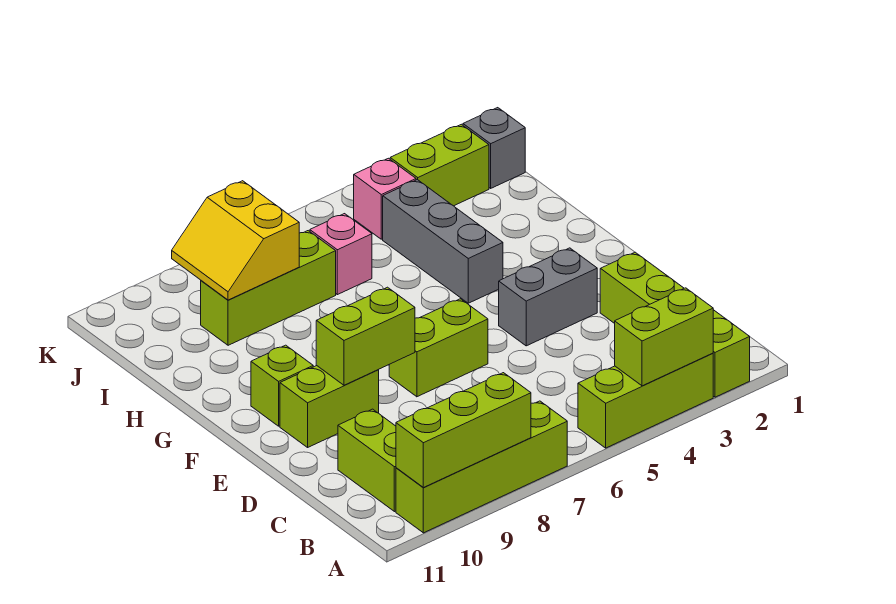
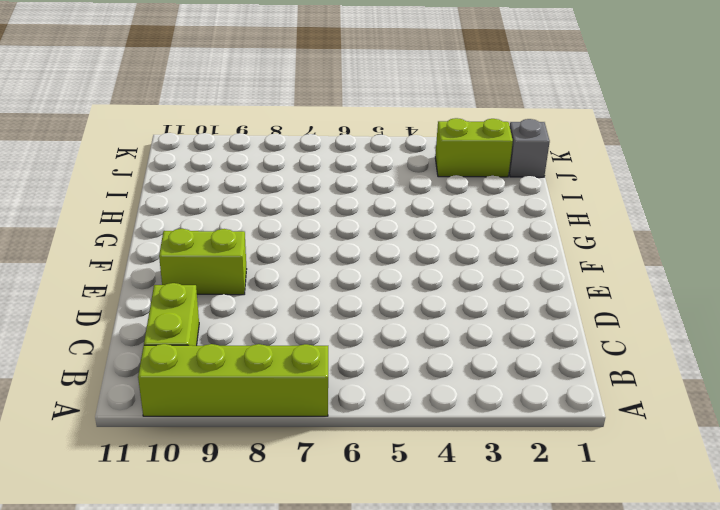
none -> lime brick A2:D2 level 1
none -> lime brick A3:A5 level 1
none -> grey brick E3:E4 level 1

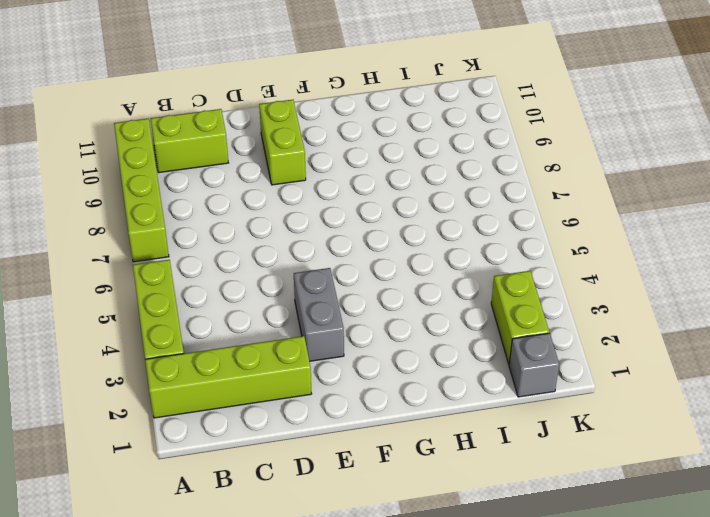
none -> lime brick E6:E7 level 1
none -> lime brick F10 level 1
none -> grey brick G4:I4 level 1

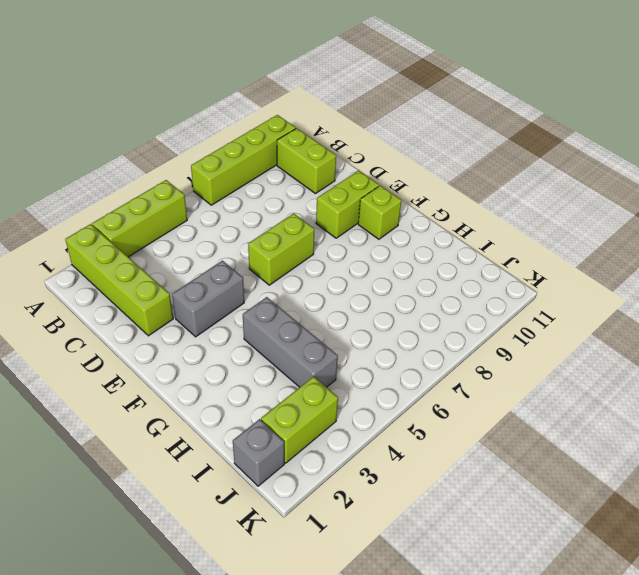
none -> pink brick I6 level 1
none -> lime brick I7:I9 level 1
none -> pink brick J4 level 1

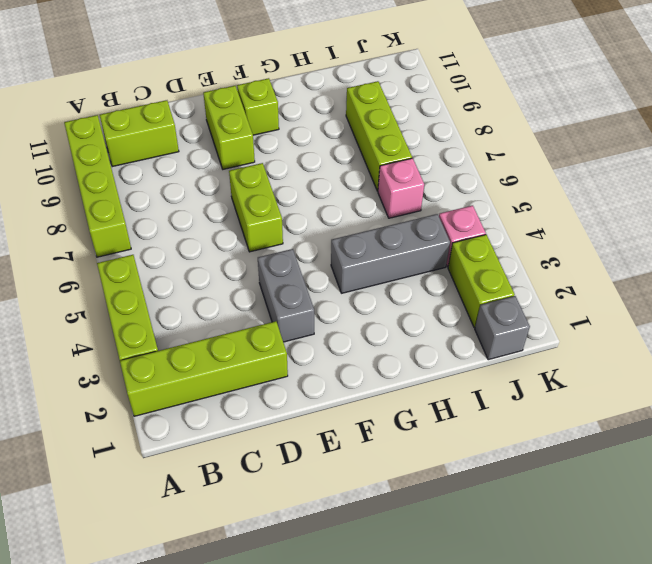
none -> lime brick A3:A4 level 2
none -> lime brick A8:A10 level 2
none -> lime brick E8:E9 level 2

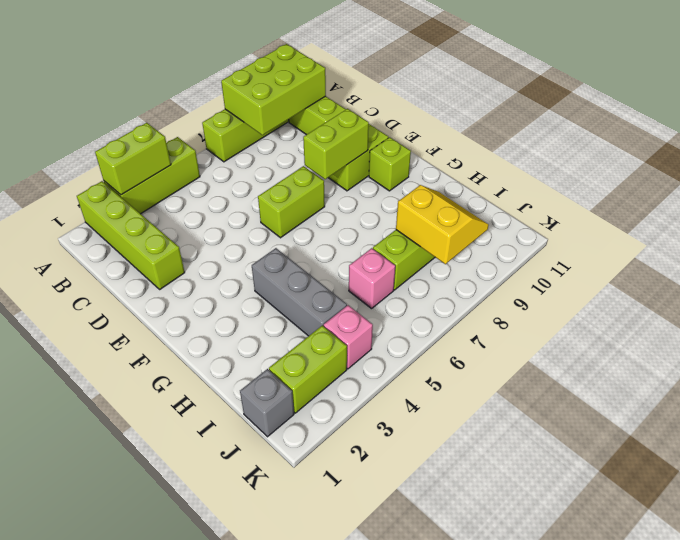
lime brick A8:B10 level 2 -> lime brick A8:A10 level 2
none -> grey brick E3:E4 level 1

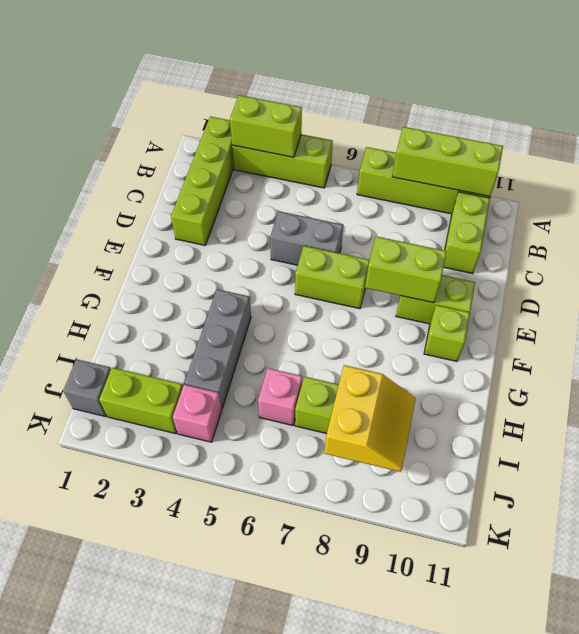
grey brick D5:D6 level 1 -> grey brick E3:E4 level 1

